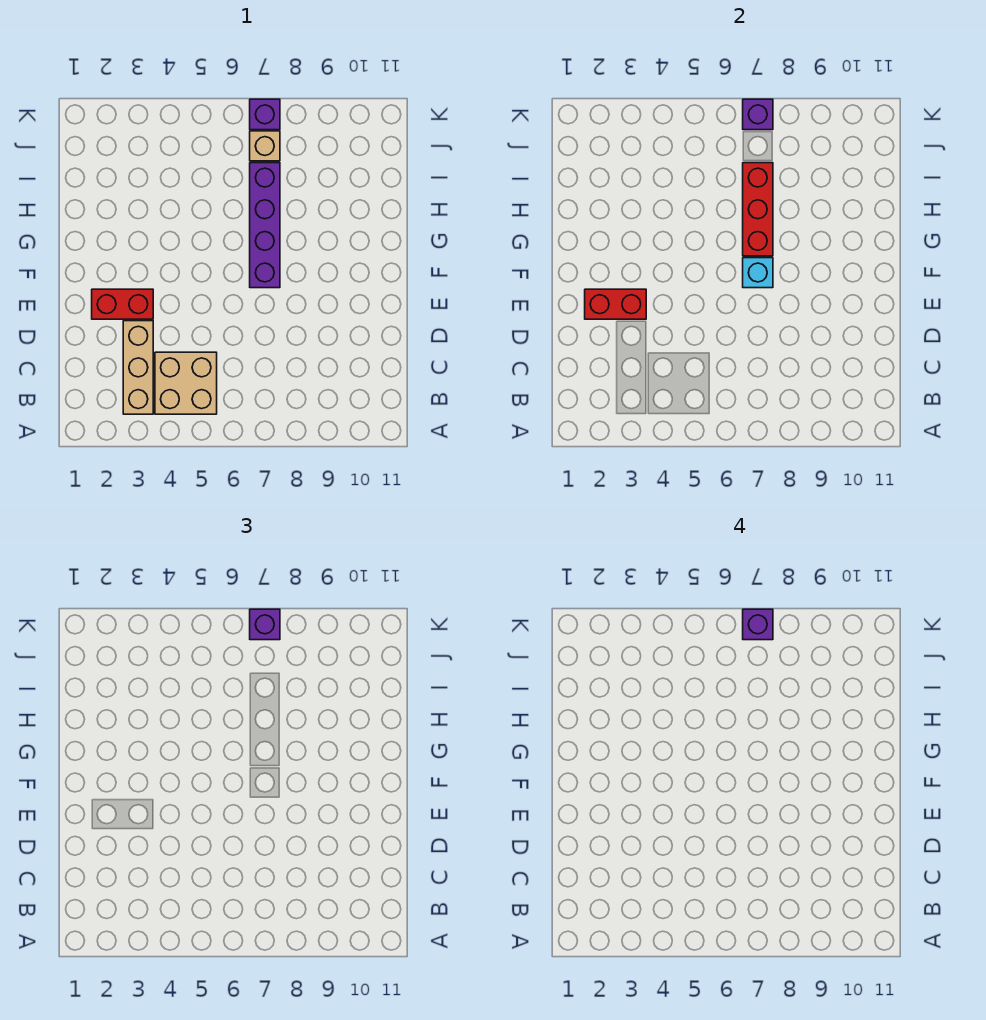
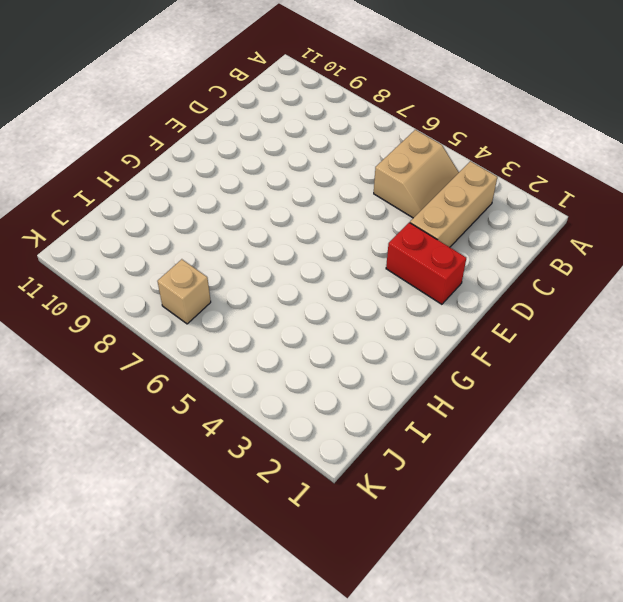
tan slope B4:C5 level 1 top 5 -> tan brick B4:C5 level 1
none -> purple brick F7:I7 level 1
none -> purple brick K7 level 1
none -> red brick E2:E3 level 2

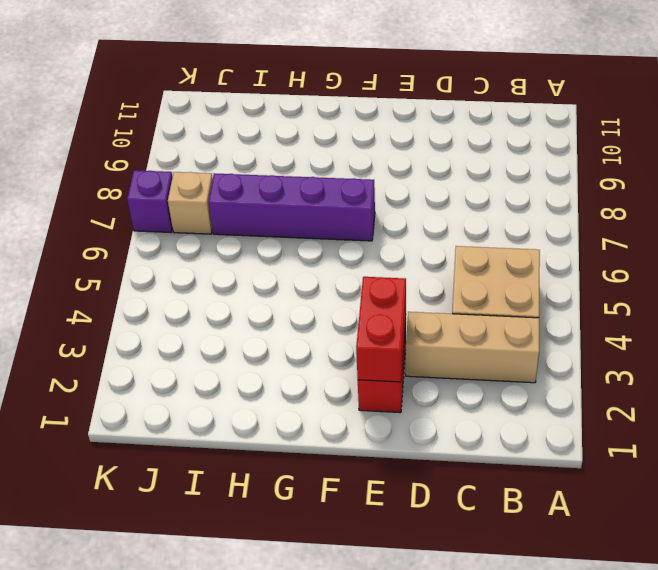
none -> cyan brick F7 level 2
none -> red brick G7:I7 level 2
none -> purple brick K7 level 2

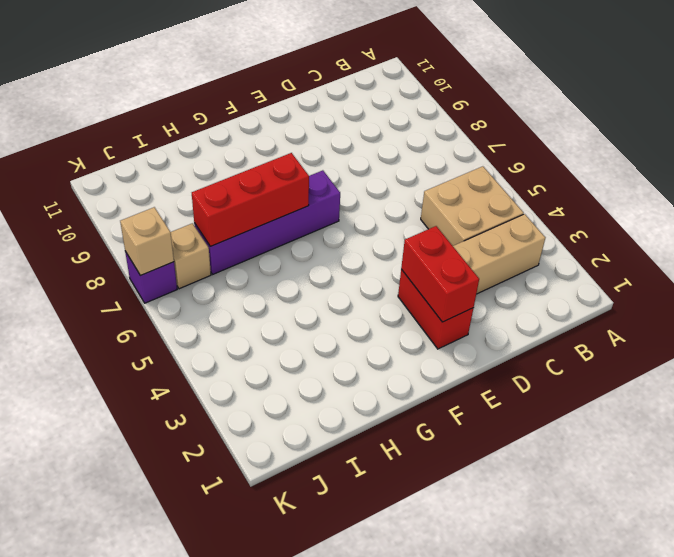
tan brick K7 level 2 -> purple brick K7 level 2
none -> cyan brick F7 level 2
none -> purple brick K7 level 3
none -> purple brick K7 level 4

